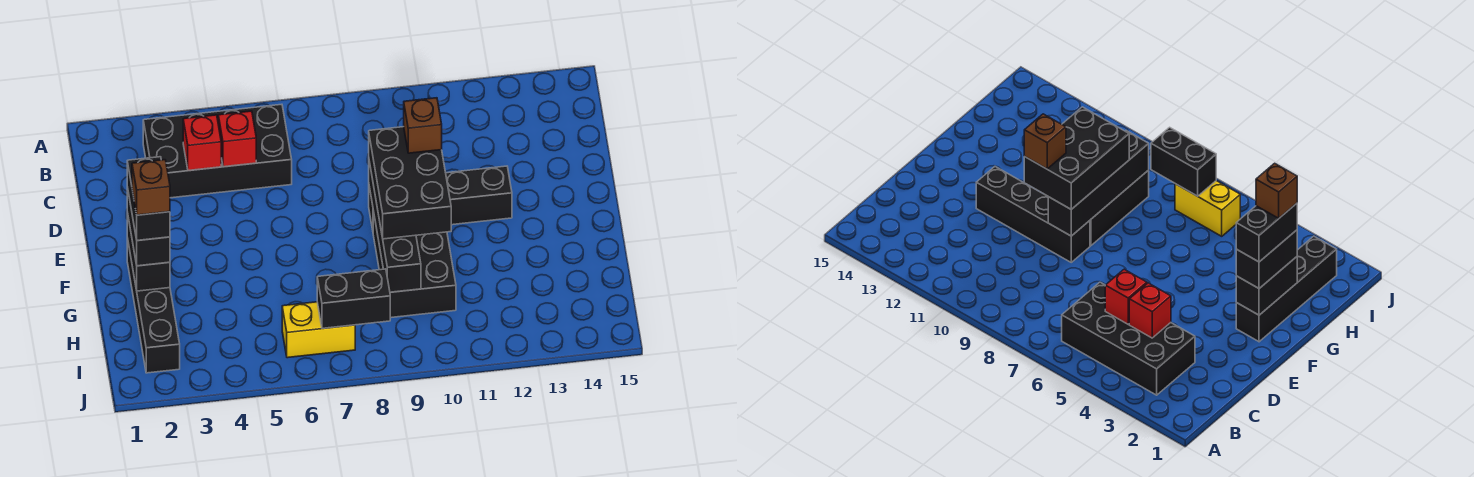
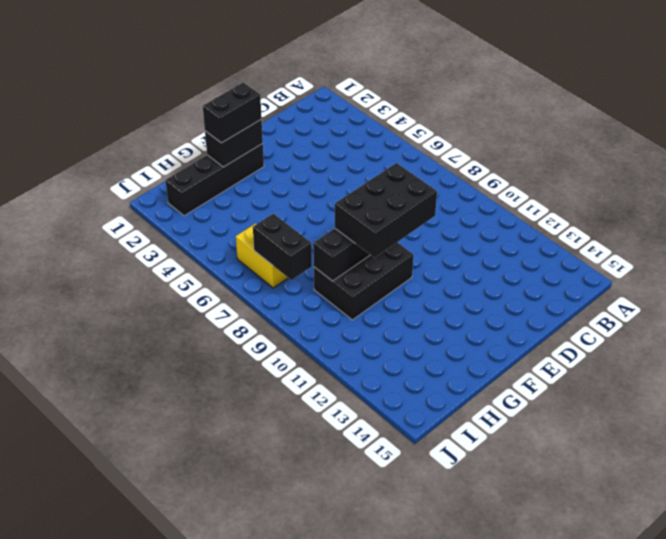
none -> black brick B3:C6 level 1
none -> black brick E9:E12 level 1
none -> red brick C4 level 2

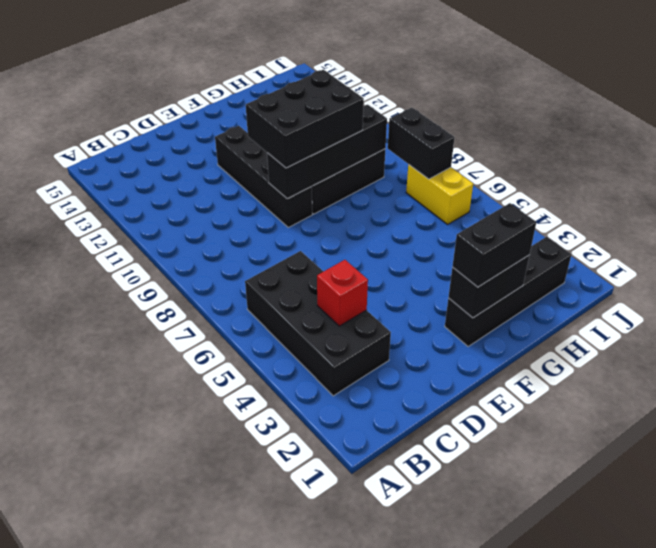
none -> red brick C5 level 2
none -> brown brick E10 level 4
none -> black brick F2:G2 level 4

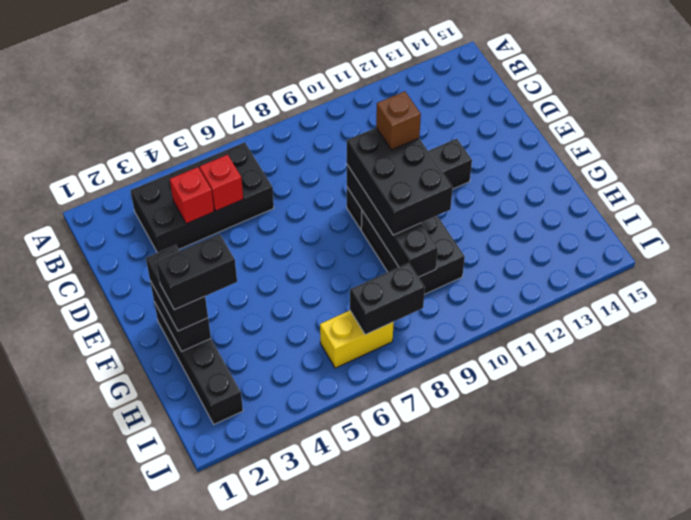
black brick G2:G3 level 4 -> black brick F2:G2 level 4
none -> brown brick G2 level 5

